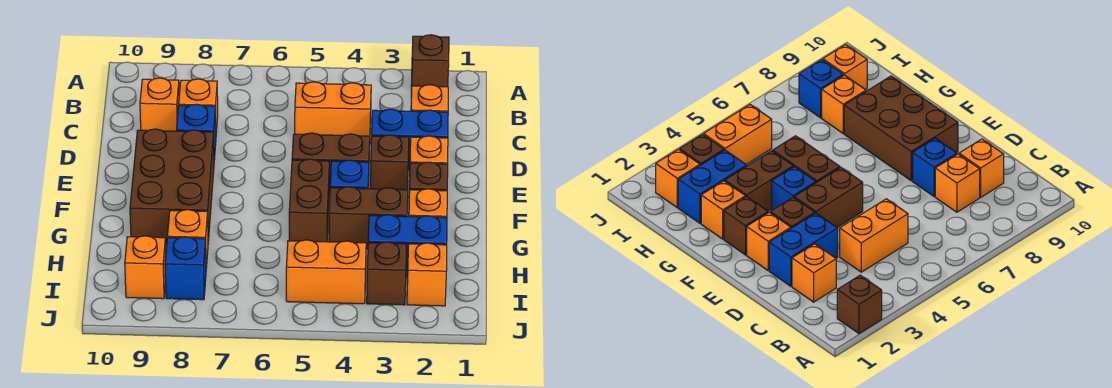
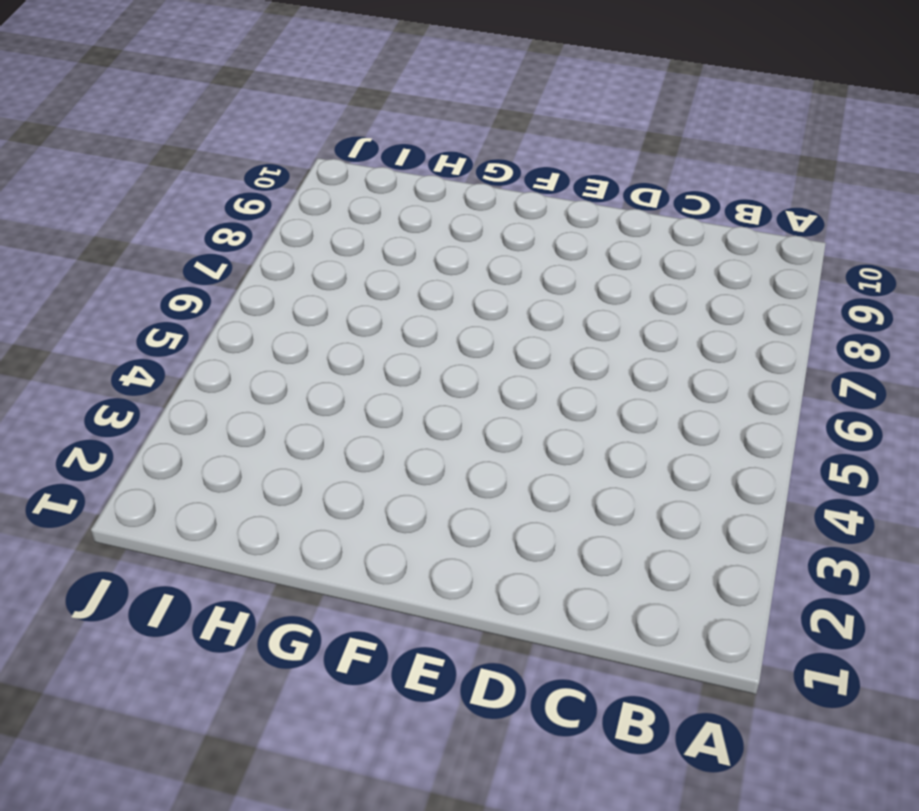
none -> brown brick A2 level 1
none -> orange brick C2 level 1
none -> orange brick C4:C5 level 1

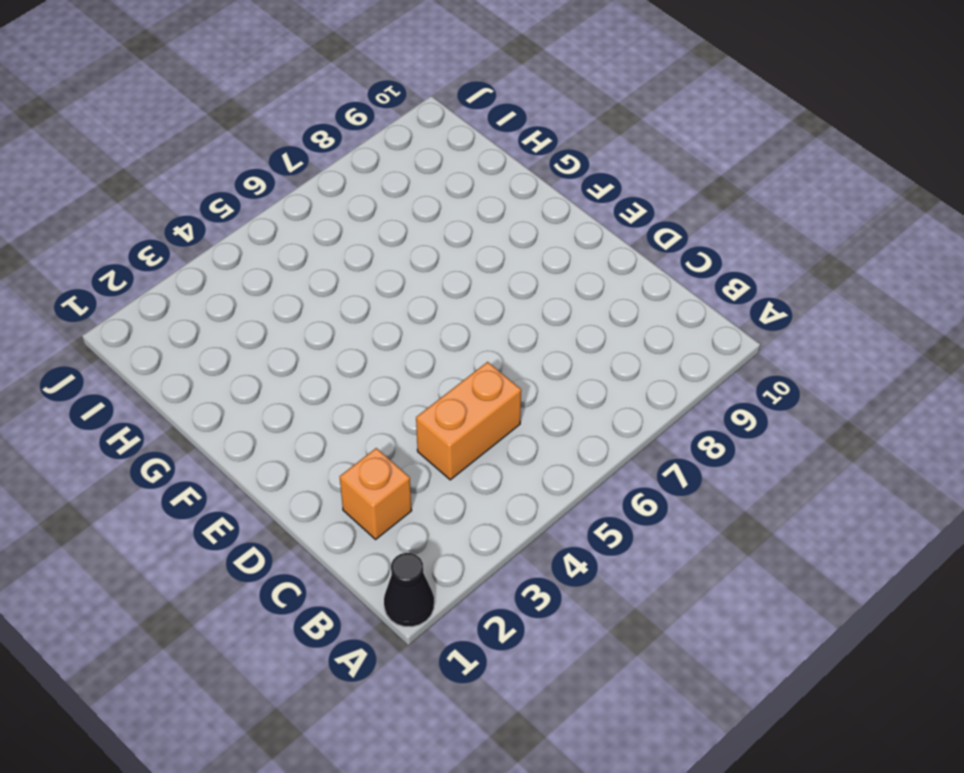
black cone A1 level 1 -> none
none -> brown brick A2 level 1
none -> orange brick C8 level 1
none -> orange brick C9 level 1

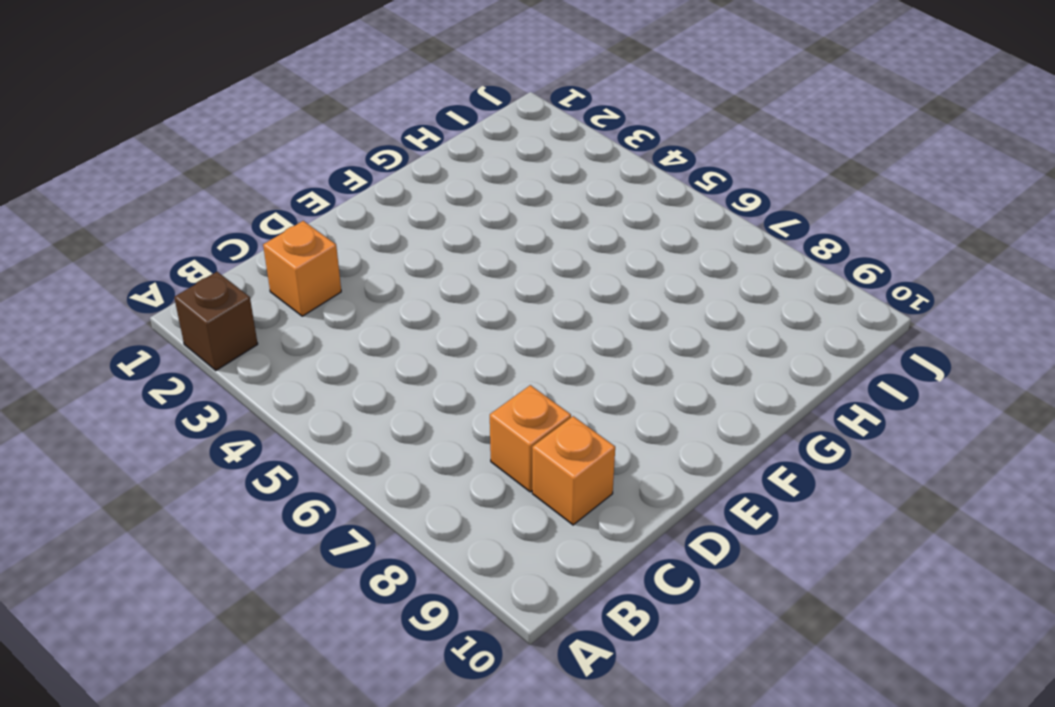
none -> orange brick C4:C5 level 1
none -> blue brick D2:D3 level 1
none -> blue brick D8 level 1

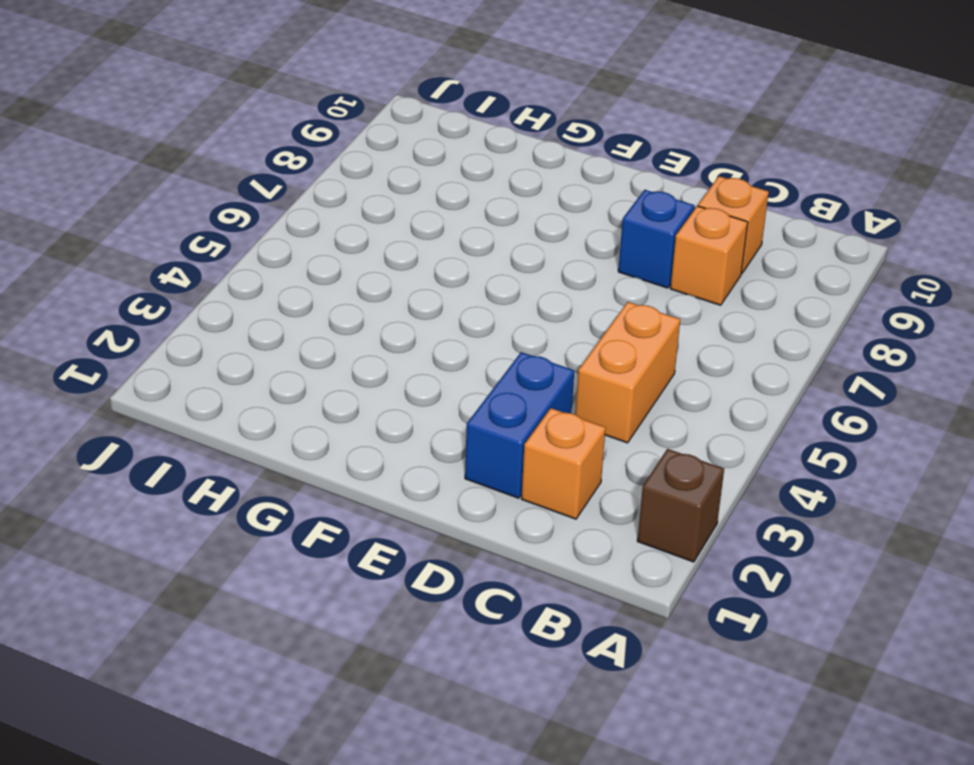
none -> orange brick E2 level 1
none -> brown brick E3 level 1
none -> brown brick E4:E5 level 1

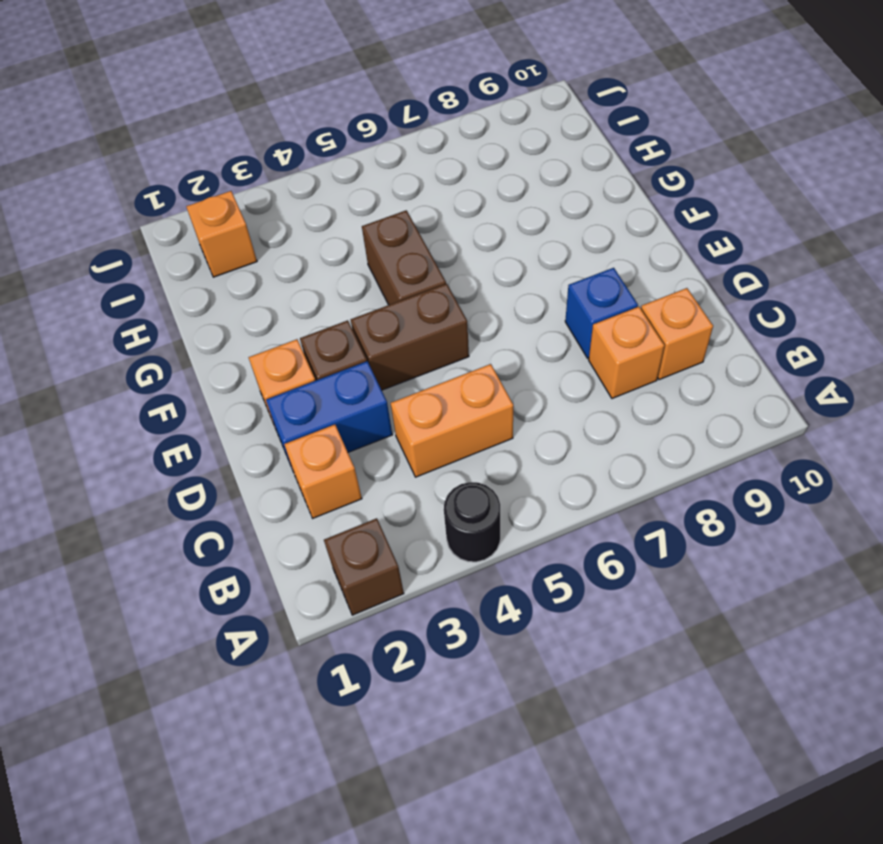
black round brick A4 level 1 -> none
none -> brown brick E8:G9 level 1
none -> brown brick F2 level 1
none -> blue brick F4 level 1

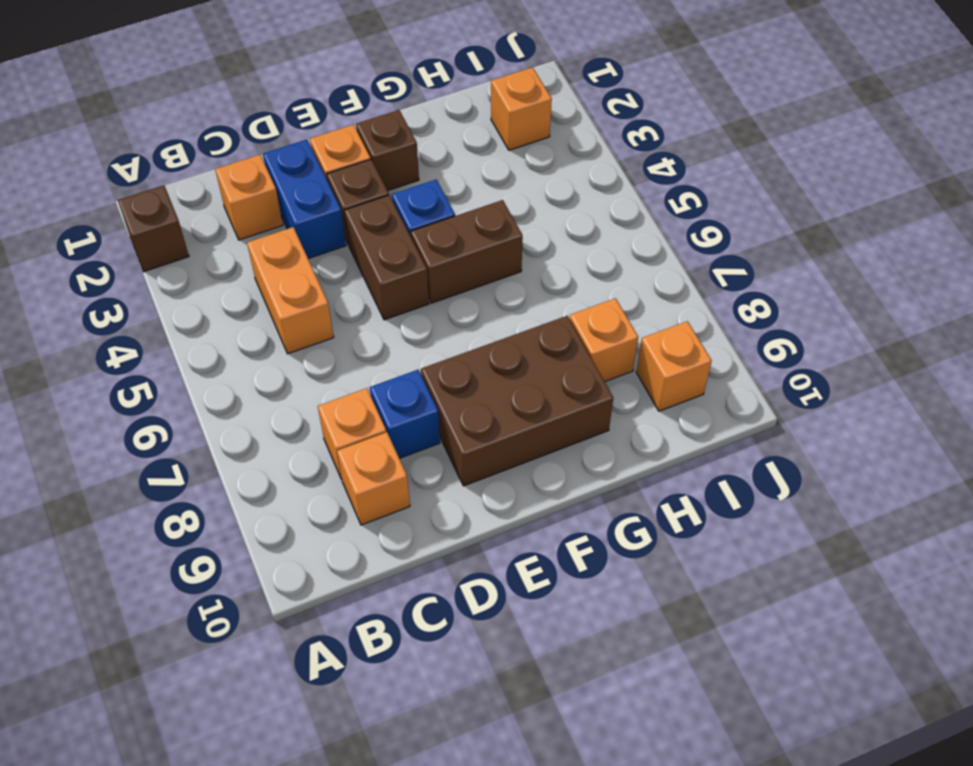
none -> orange brick G2 level 1
none -> brown brick G3:G4 level 1
none -> blue brick H2:H3 level 1

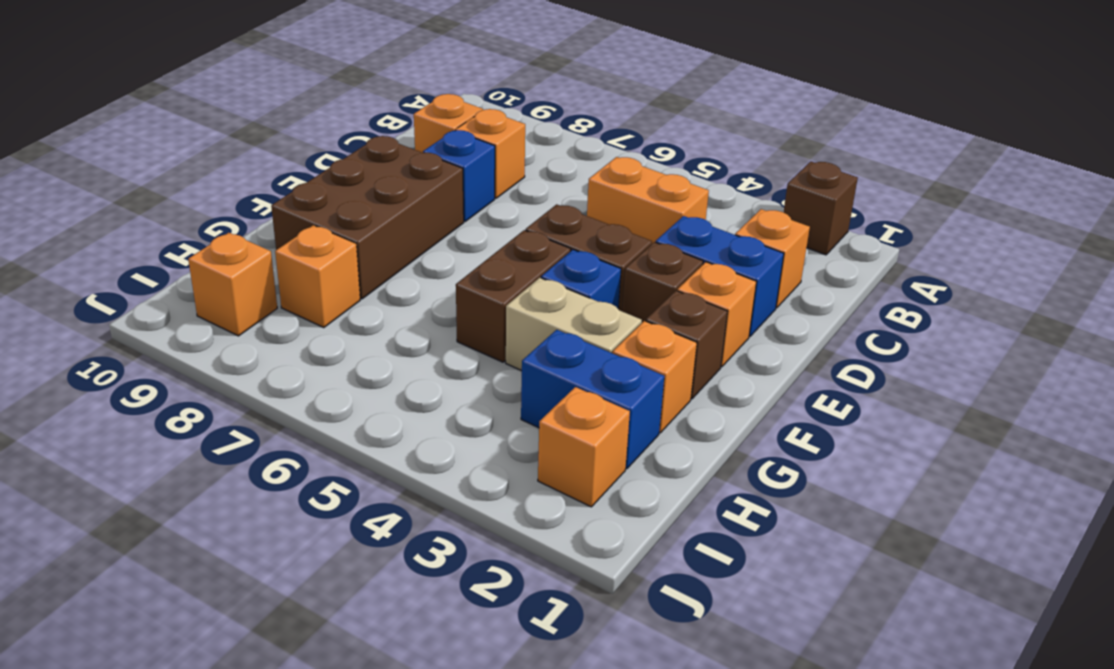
tan brick G3:G4 level 1 -> brown brick G3:G4 level 1
none -> brown brick I3 level 1
none -> orange brick I4:I5 level 1
none -> blue brick I8 level 1

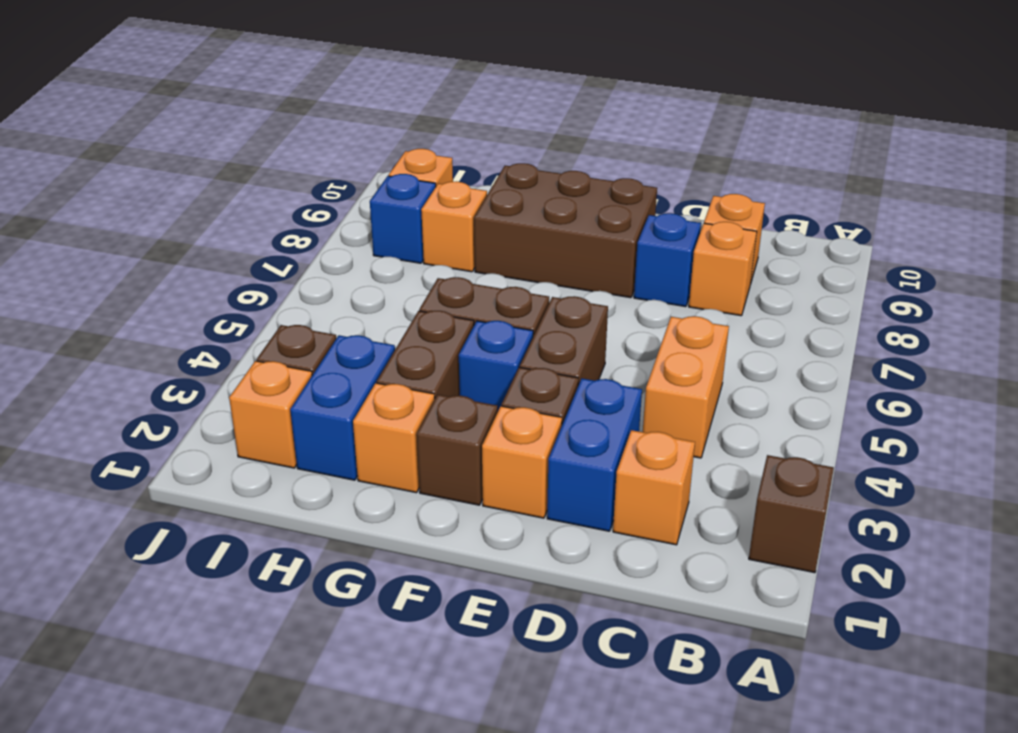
none -> orange brick I4:I5 level 1

